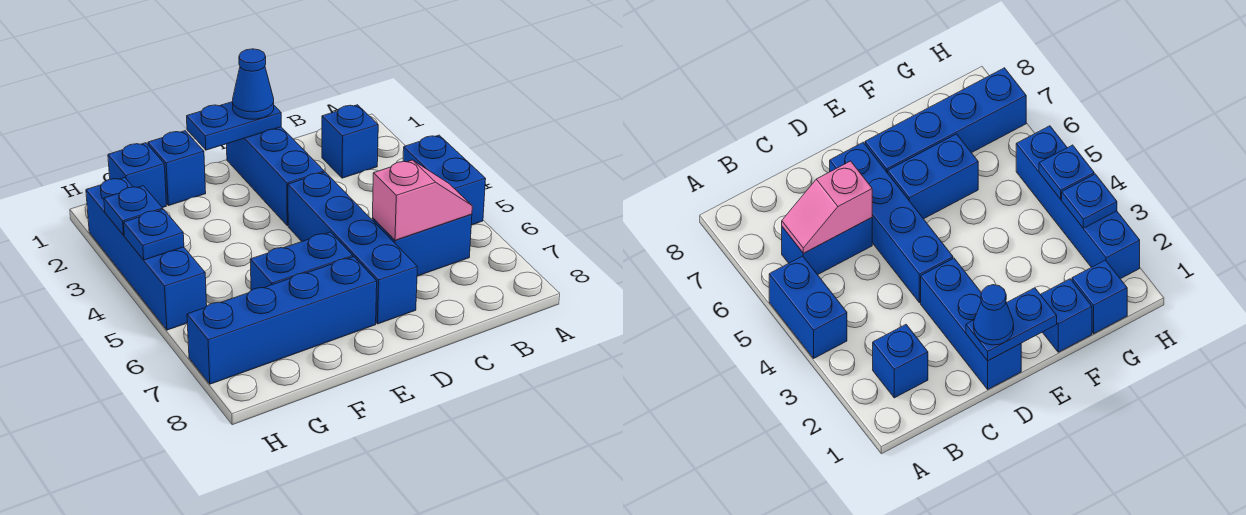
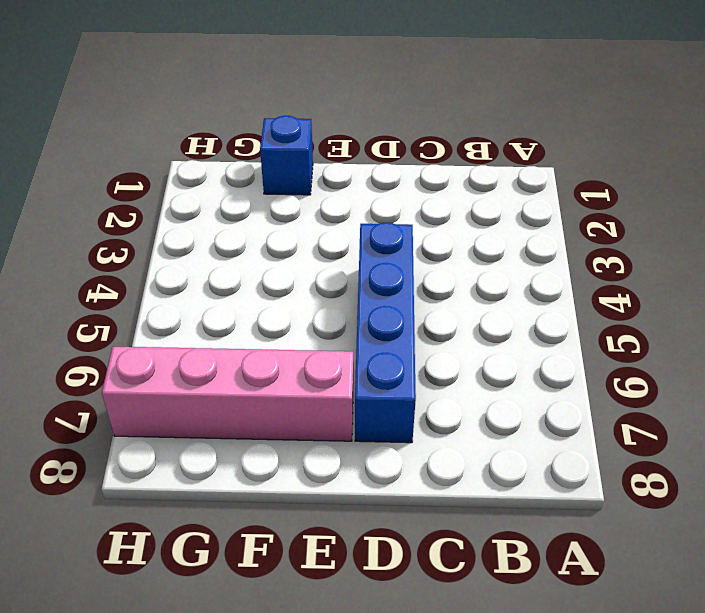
pink brick E7:H7 level 1 -> blue brick E7:H7 level 1
none -> blue brick A4:A5 level 1
none -> blue brick B2 level 1
none -> blue brick B6:C6 level 1

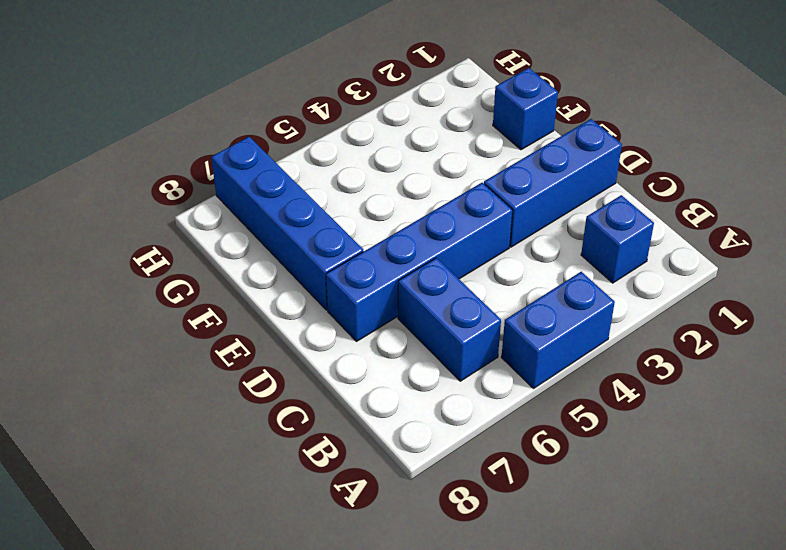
none -> blue brick E6:F6 level 1
none -> blue brick G1 level 1
none -> blue brick H2:H5 level 1

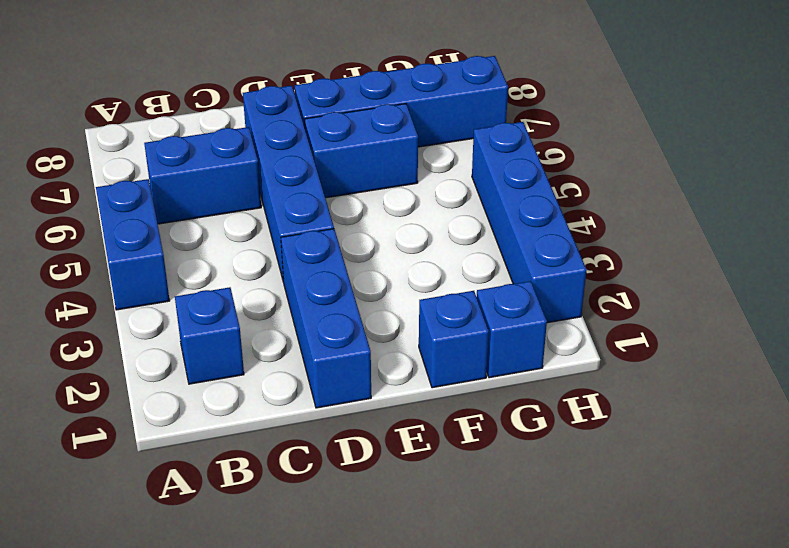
none -> pink slope B6:C6 level 2 top C
none -> blue plate D1:E1 level 2
none -> blue plate H3 level 2

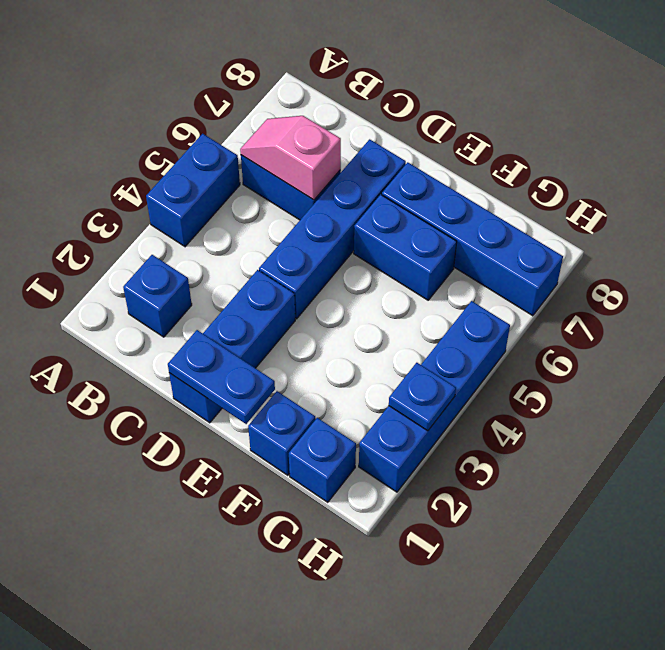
none -> blue plate H4 level 2
none -> blue cone D1 level 3

